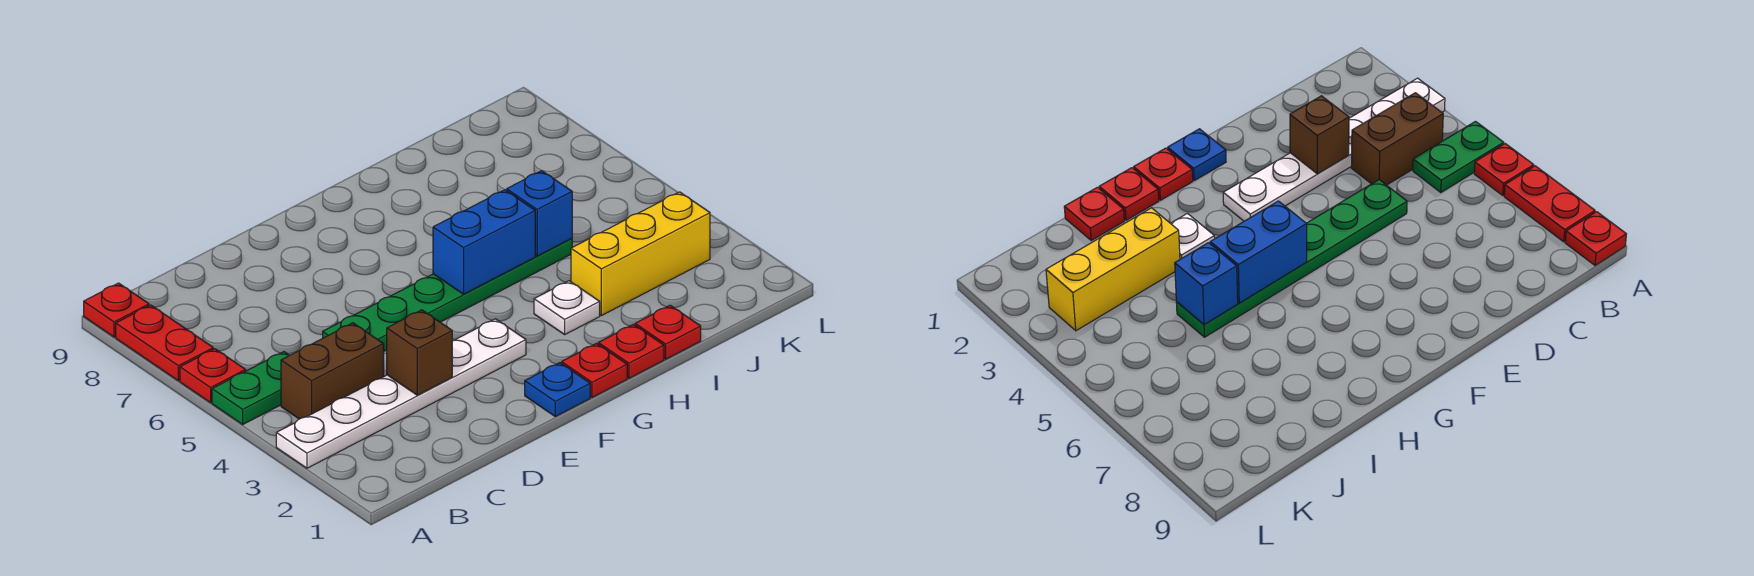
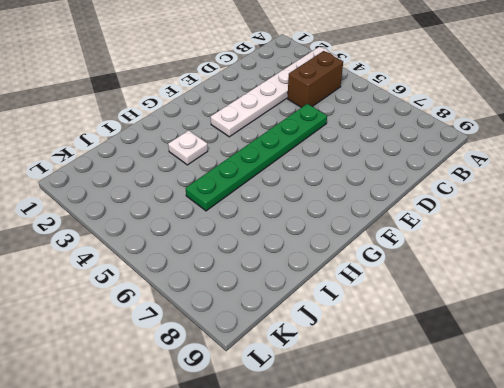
none -> green plate A5:B5 level 1
none -> red plate A6 level 1
none -> red plate A7:A8 level 1

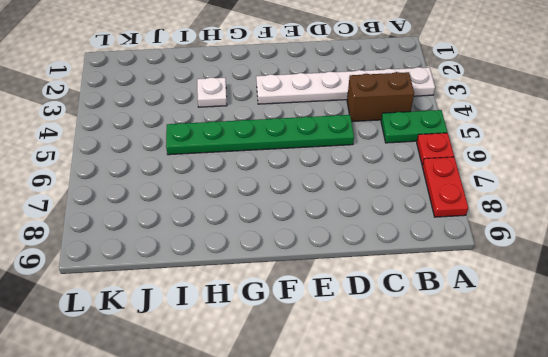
none -> red plate A9 level 1
none -> blue plate F1 level 1
none -> red plate G1 level 1

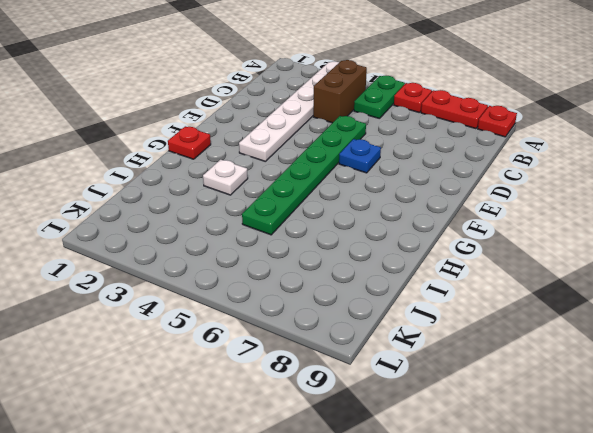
blue plate E6 level 1 -> blue plate F1 level 1
none -> red plate H1 level 1
none -> red plate I1 level 1
none -> yellow brick I3:K3 level 1

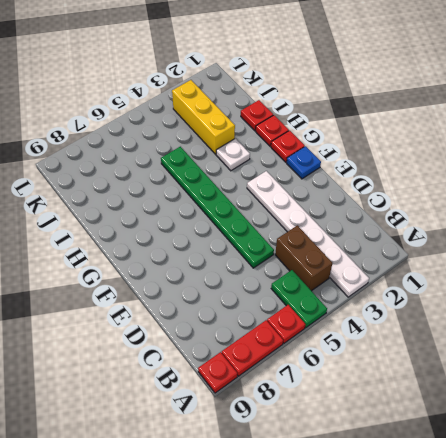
none -> brown brick D3 level 2
none -> blue brick G5:H5 level 2
none -> blue brick I5 level 2

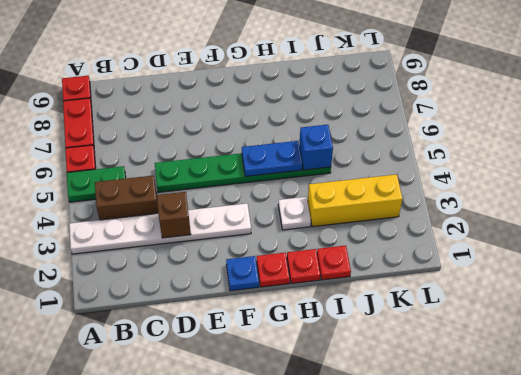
blue plate G5:H5 level 2 -> blue brick G5:H5 level 2

